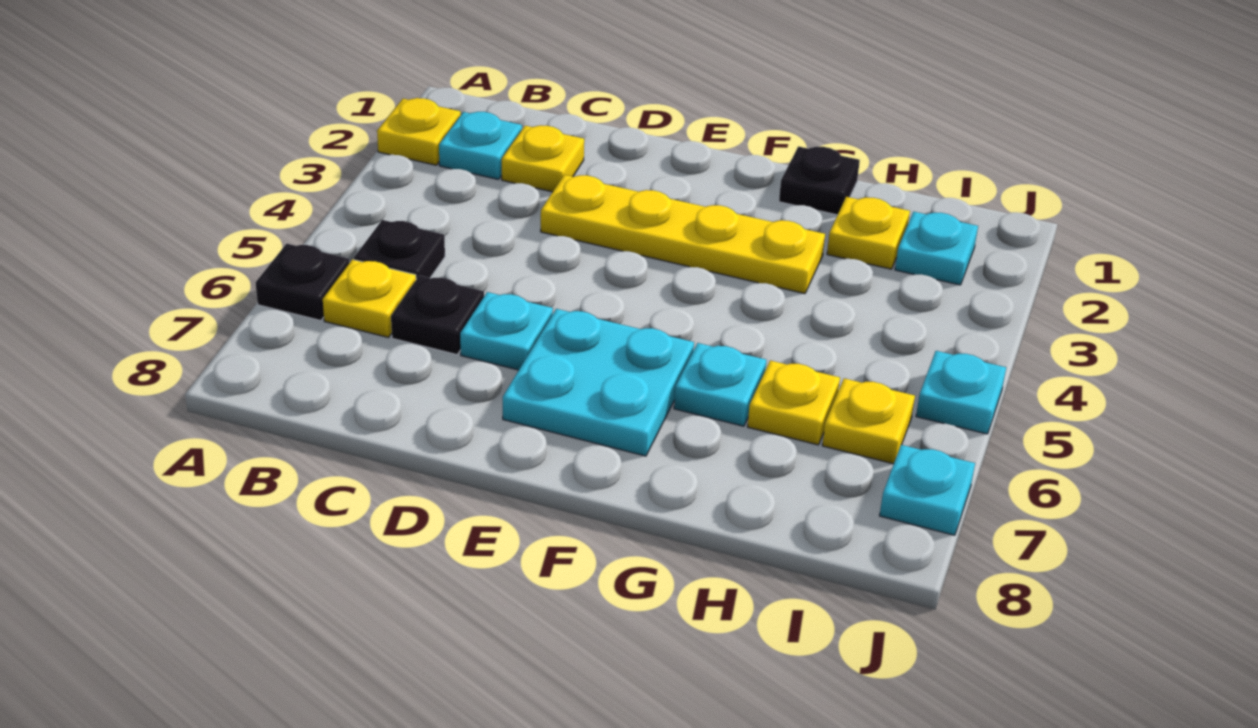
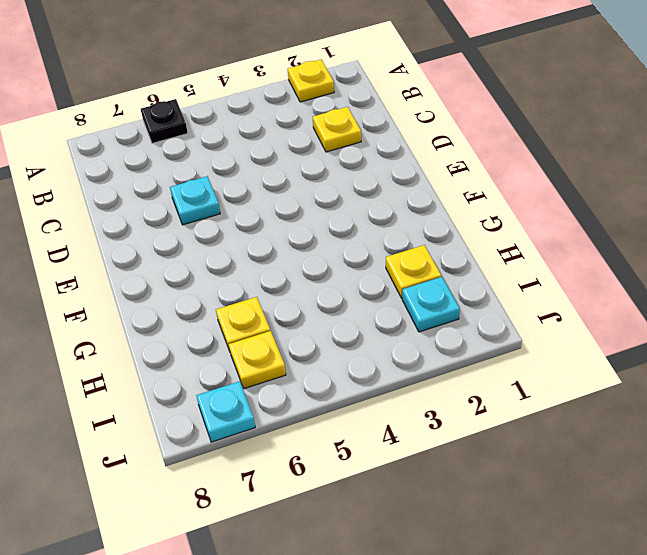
none -> cyan plate B2 level 1
none -> black plate B5 level 1
none -> yellow plate B6 level 1

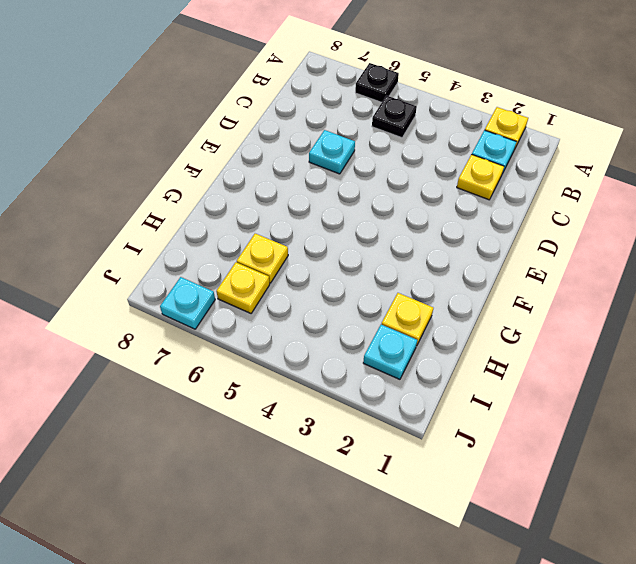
none -> yellow plate B6 level 1
none -> black plate C6 level 1
none -> yellow plate D3:G3 level 1

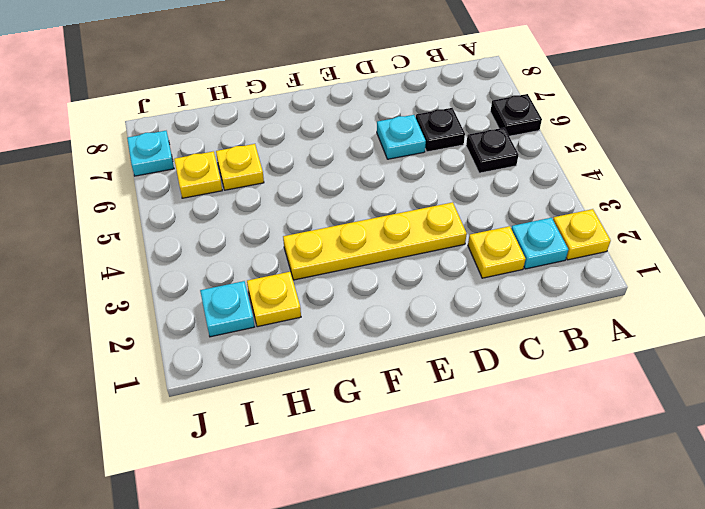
none -> yellow plate B6 level 1
none -> cyan plate E6:F7 level 1
none -> black plate G1 level 1

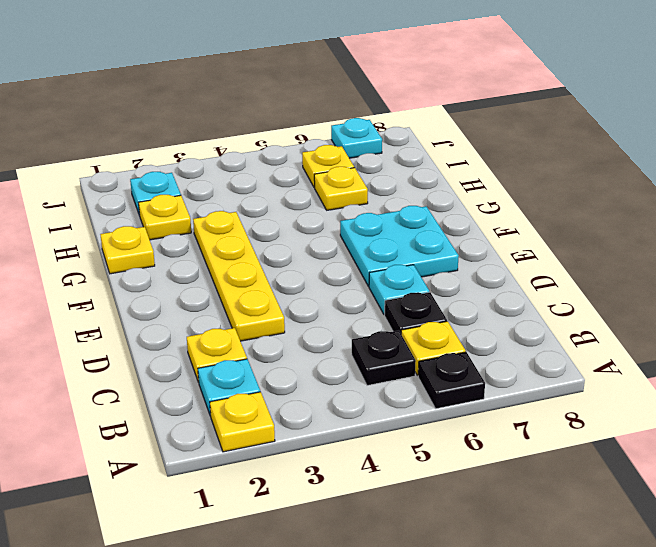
yellow plate G1 level 1 -> black plate G1 level 1
none -> cyan plate G6 level 1
none -> cyan plate J5 level 1

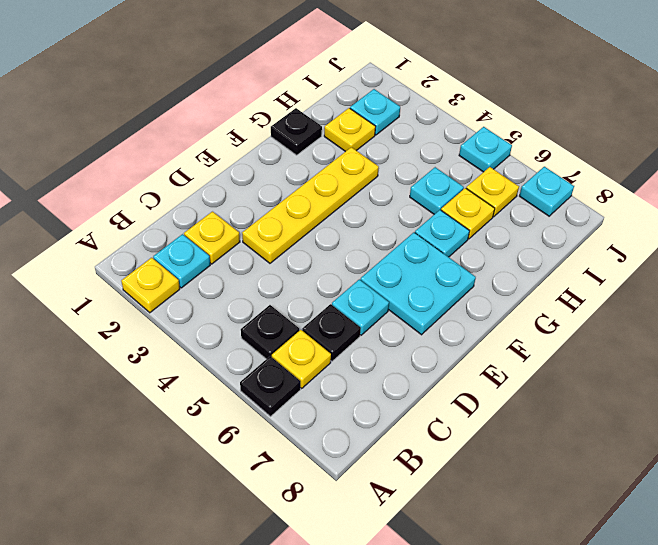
cyan plate H5 level 1 -> none

